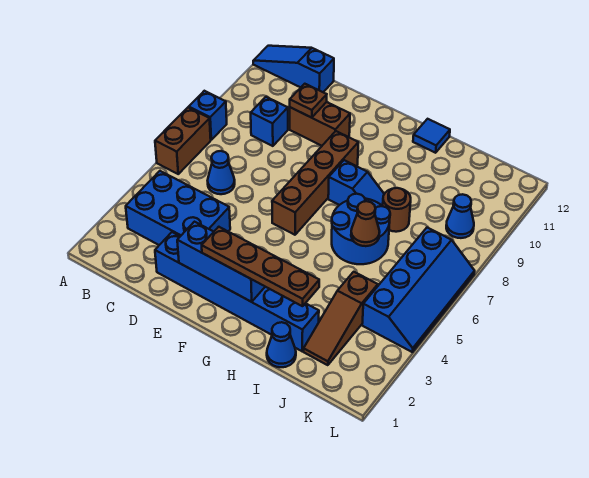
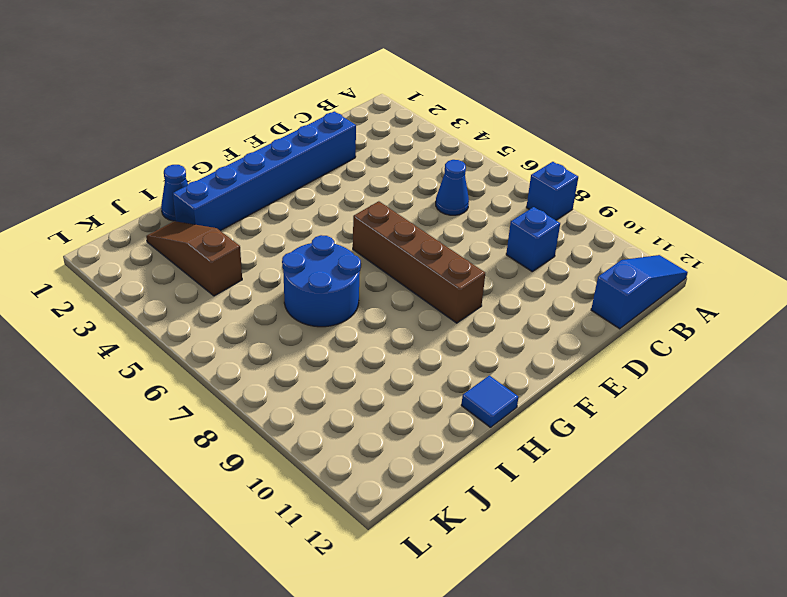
none -> brown brick A6:A7 level 1
none -> blue brick B3:D4 level 1
none -> brown brick D10:E10 level 1

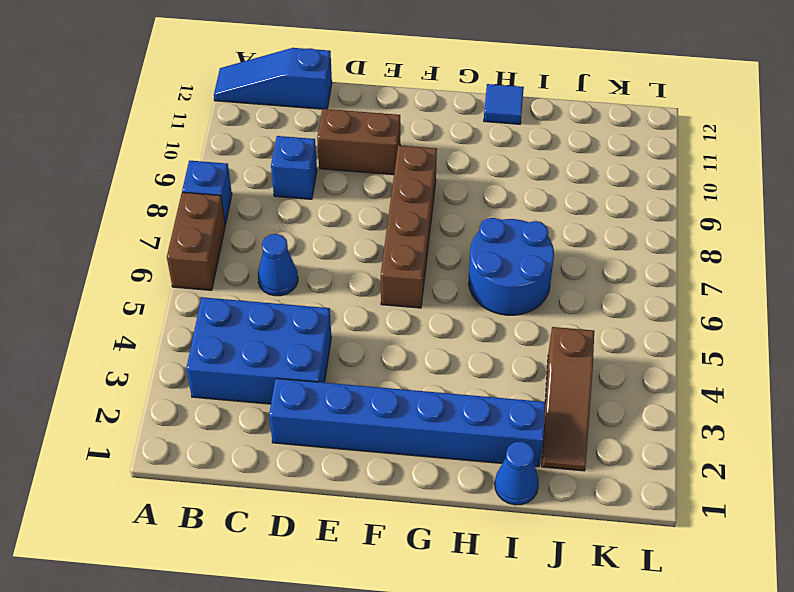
none -> blue slope G8:H8 level 1 top G
none -> brown round brick I8 level 1
none -> blue slope K4:L7 level 1 top K

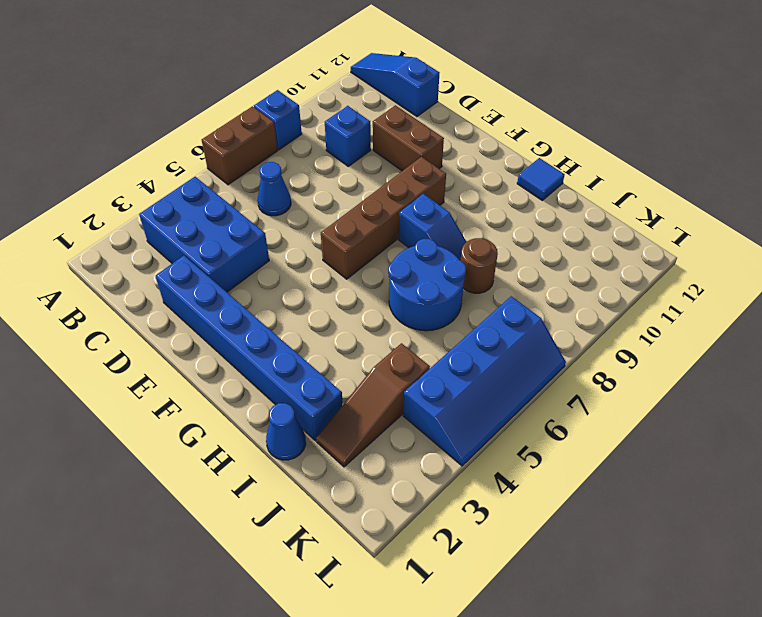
none -> blue cone K9 level 1
none -> brown plate D10 level 2
none -> blue brick E2:G2 level 2

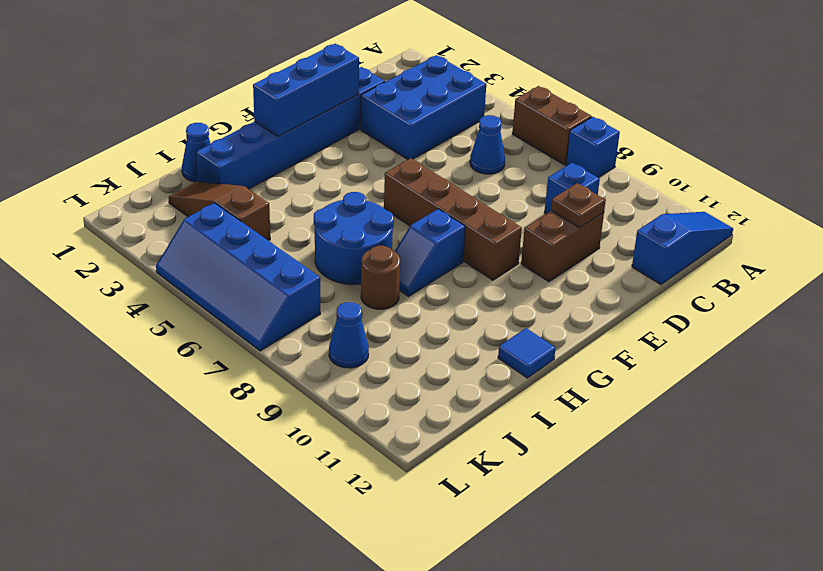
none -> brown cone I6 level 2
none -> brown plate F2:I2 level 3

